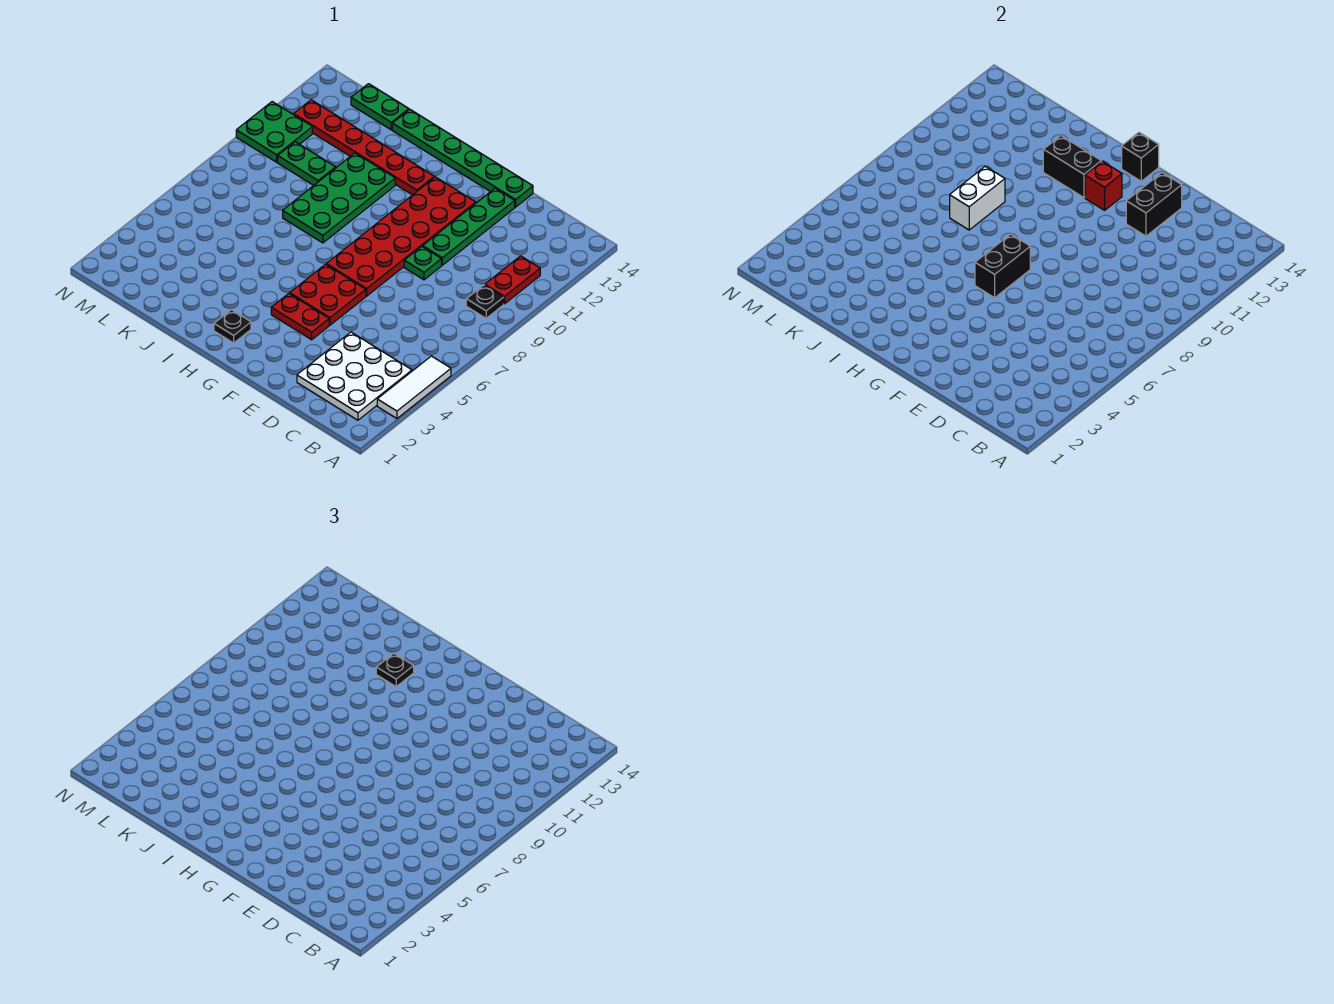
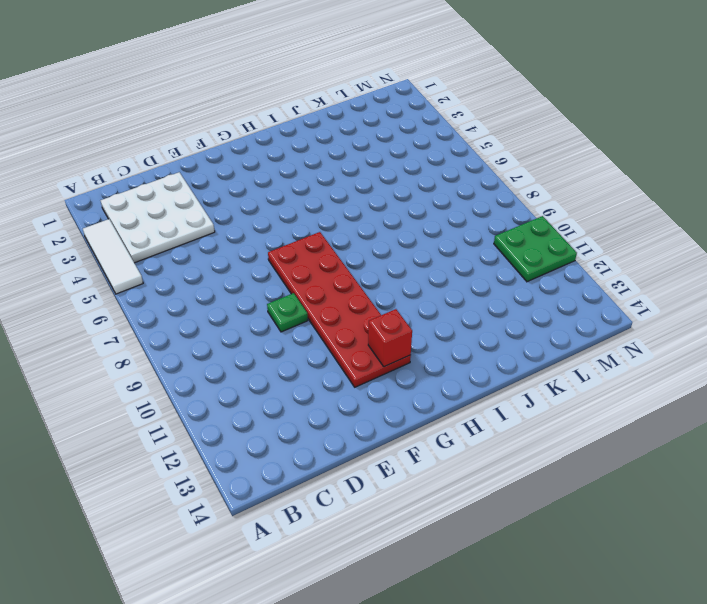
none -> black plate B9 level 1
none -> red plate B10:B11 level 1
none -> green plate E10:E13 level 1

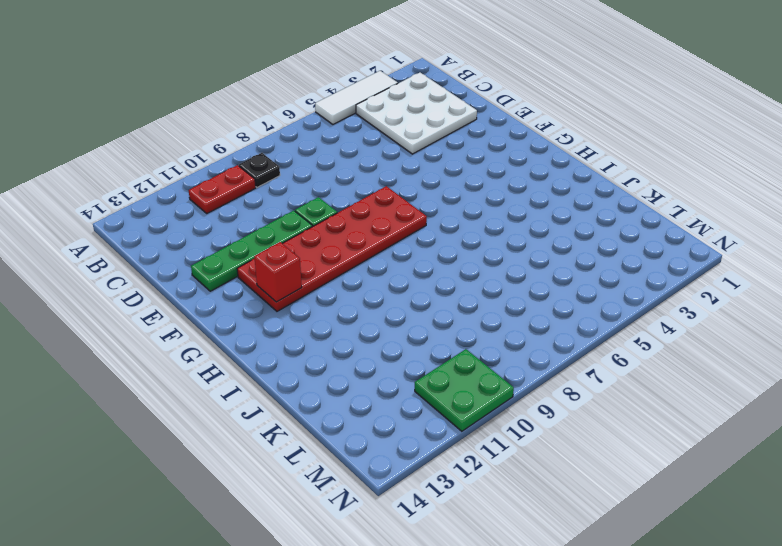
none -> green plate E14:J14 level 1
none -> red plate F4:G4 level 1
none -> red plate F5:G6 level 1

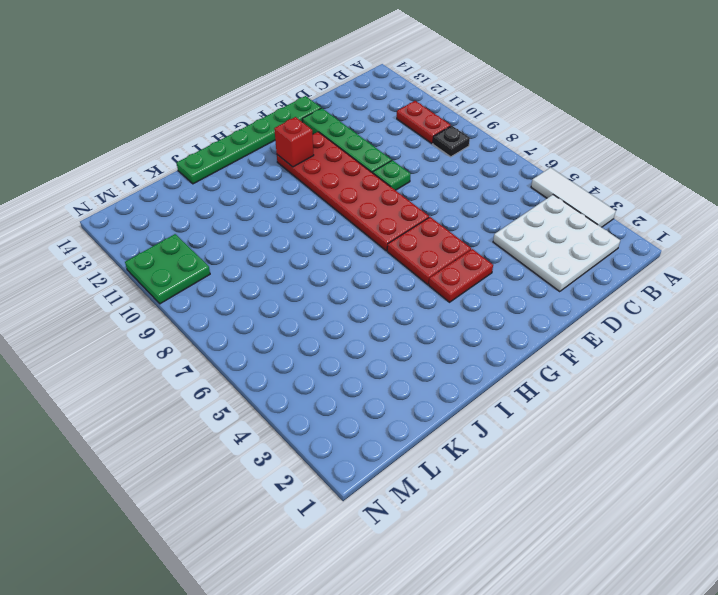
none -> black plate H2 level 1
none -> red plate H12:M12 level 1
none -> green plate I8:J11 level 1

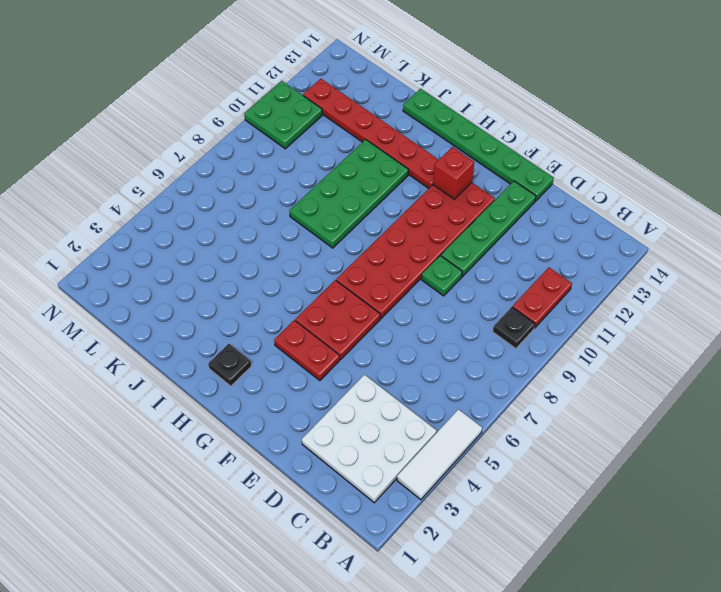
none -> green plate K10:L10 level 1
none -> green plate K14:L14 level 1
none -> black brick E12:E13 level 2

